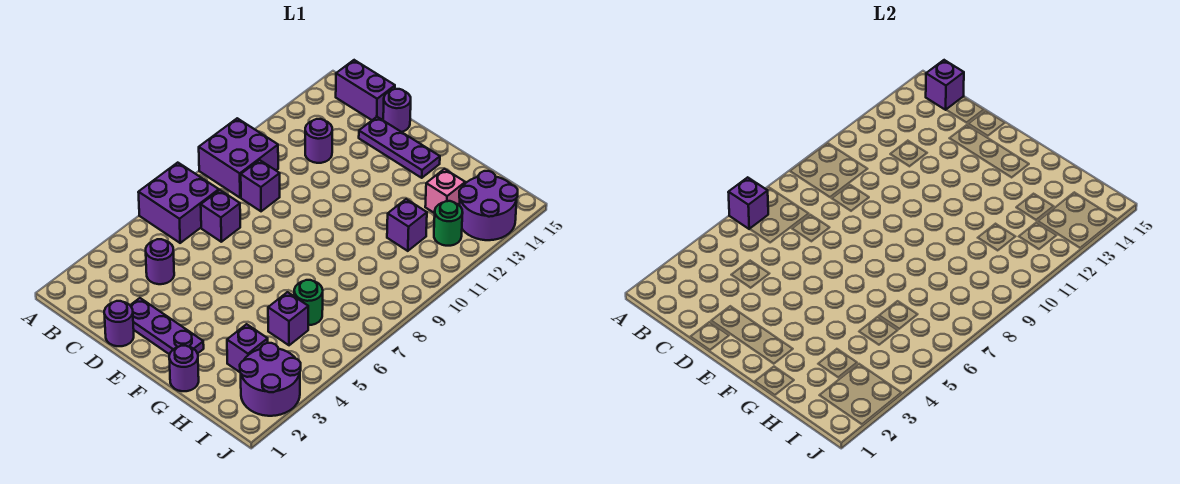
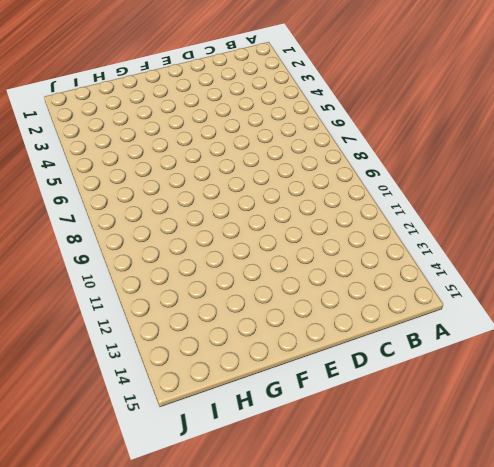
none -> purple brick A6:B7 level 1
none -> purple brick A9:B10 level 1
none -> purple brick B15:C15 level 1

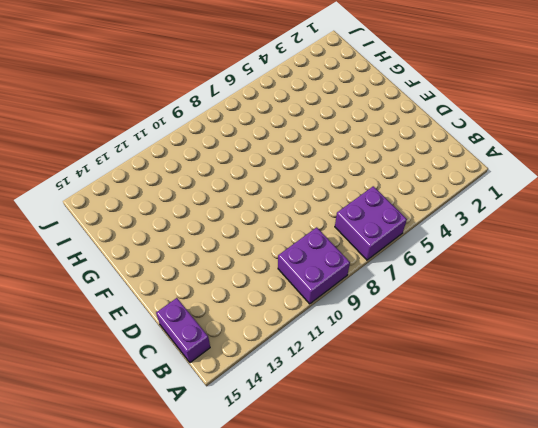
none -> purple round brick C4 level 1
none -> purple brick C7 level 1
none -> purple brick C9 level 1

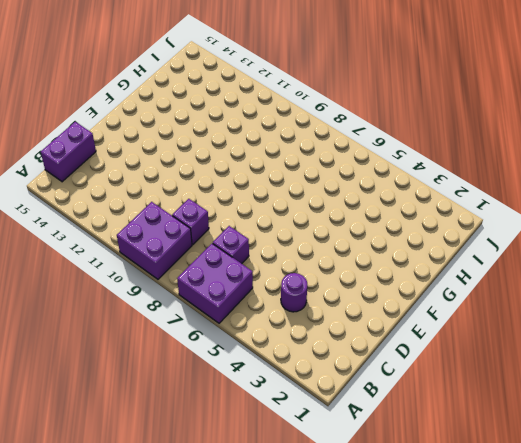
none -> purple round brick C12 level 1
none -> purple round brick D1 level 1
none -> purple plate D2:F2 level 1

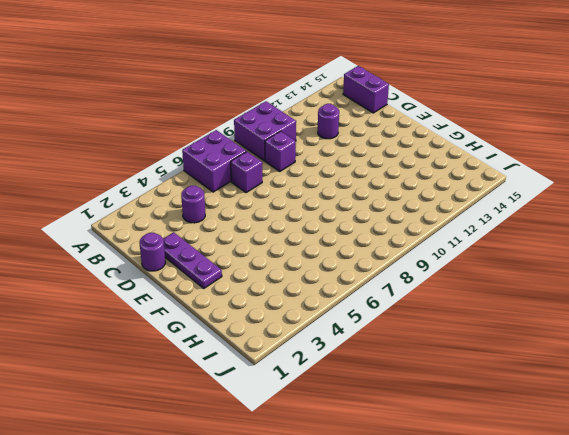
none -> purple plate D14:F14 level 1
none -> purple round brick D15 level 1
none -> purple round brick G1 level 1

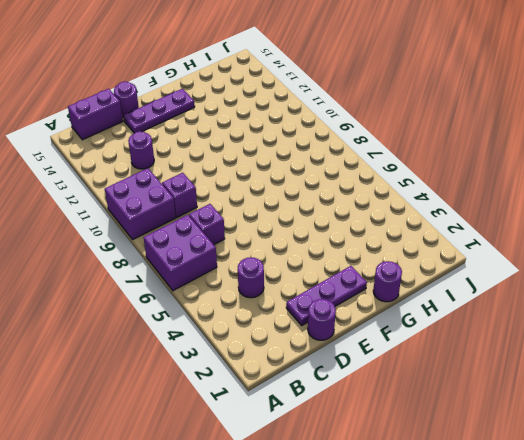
none -> purple brick H3 level 1
none -> purple brick H5 level 1
none -> green round brick H6 level 1

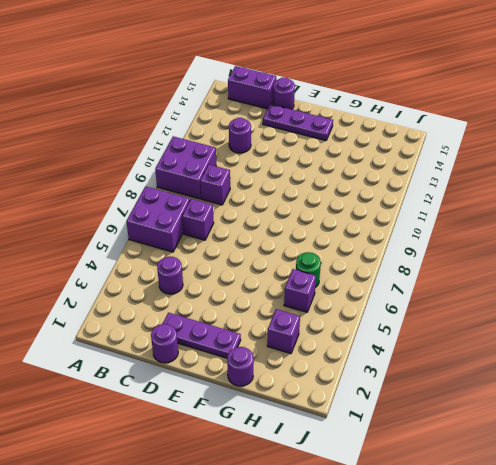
none -> purple brick H11 level 1
none -> pink brick H13 level 1
none -> purple round brick I2:J3 level 1

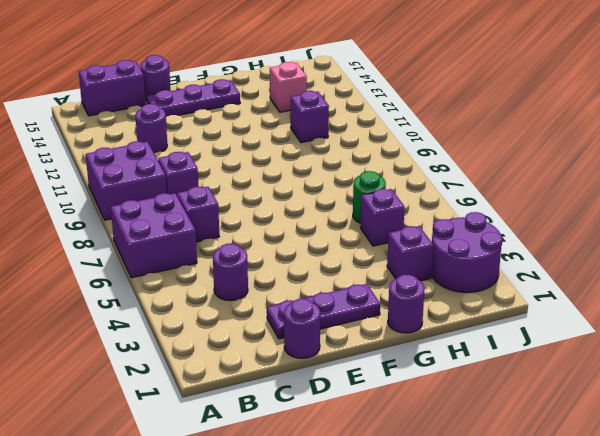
none -> green round brick I12 level 1
none -> purple round brick I13:J14 level 1
none -> purple brick A6 level 2

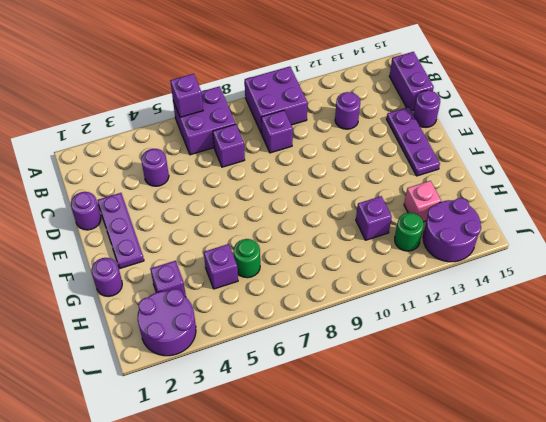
none -> purple brick B15 level 2

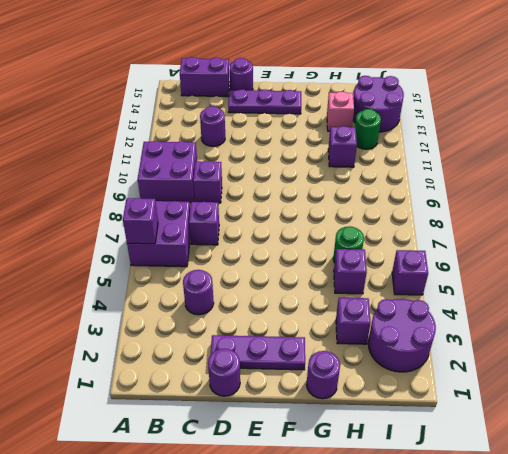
purple brick J5 level 1 -> purple brick B15 level 2

